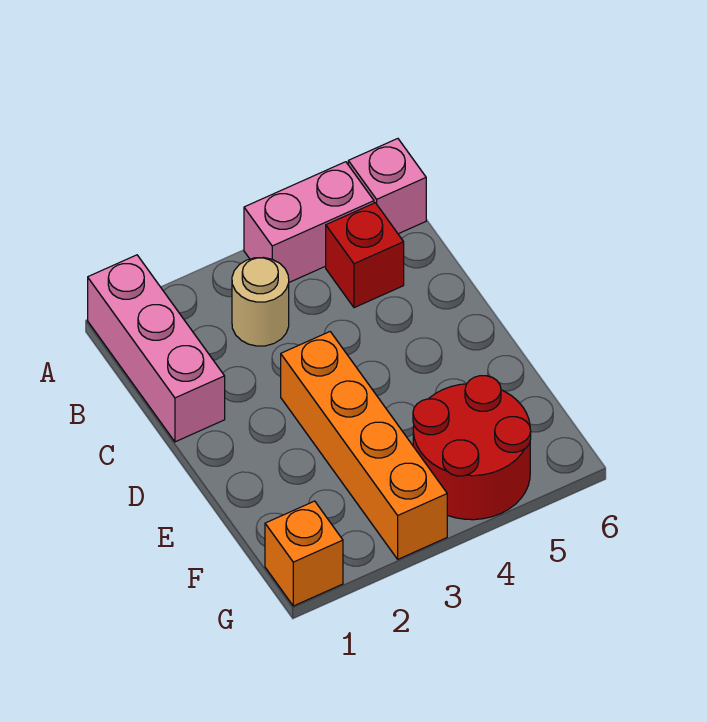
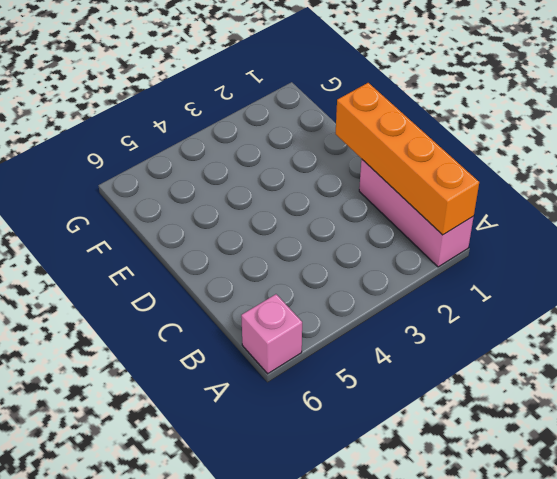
orange brick A1:D1 level 2 -> orange brick D3:G3 level 1
none -> pink brick A4:A5 level 1
none -> tan round brick B3 level 1

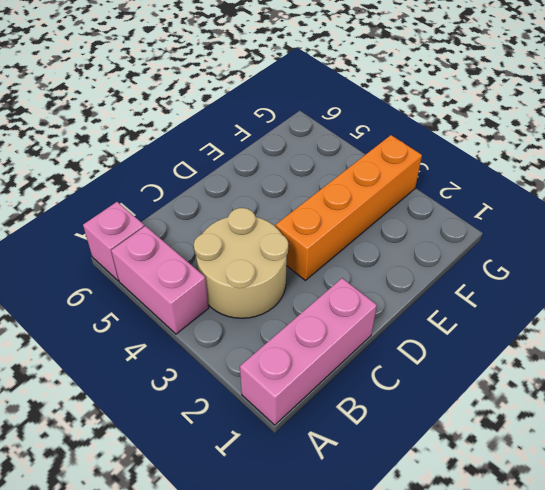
tan round brick B3:C4 level 1 -> tan round brick B3 level 1
none -> red brick B5 level 1
none -> red round brick F4:G5 level 1

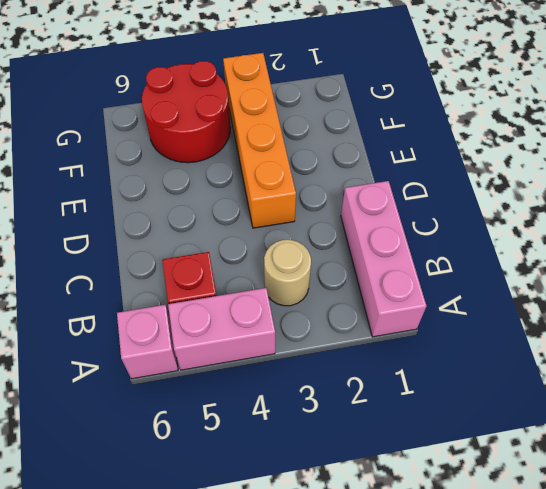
none -> orange brick G1 level 1

